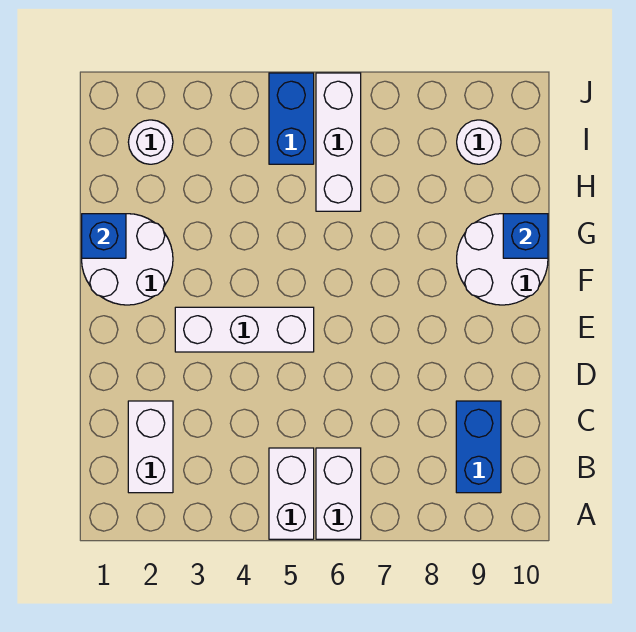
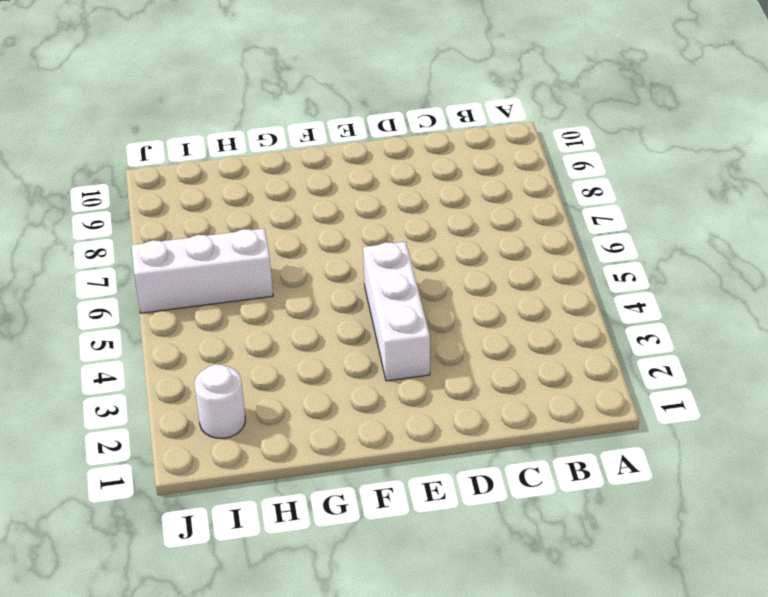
none -> white brick A5:B5 level 1
none -> white brick A6:B6 level 1
none -> white brick B2:C2 level 1

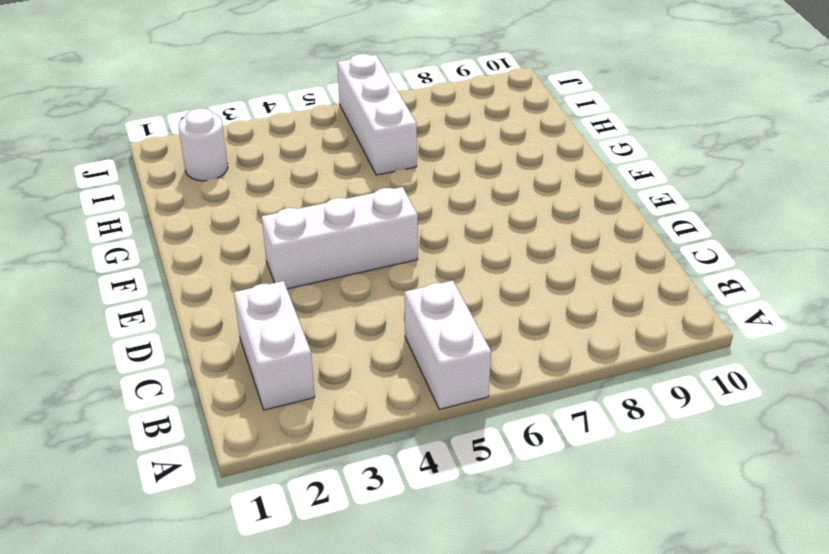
none -> white brick A6:B6 level 1
none -> blue brick B9:C9 level 1
none -> white round brick F1:G2 level 1

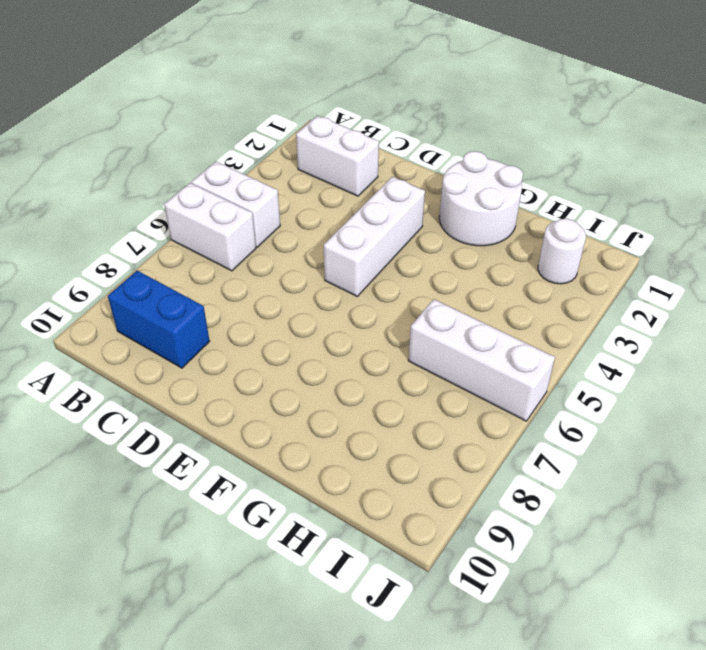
none -> white round brick F9:G10 level 1
none -> blue brick I5:J5 level 1
none -> white round brick I9 level 1

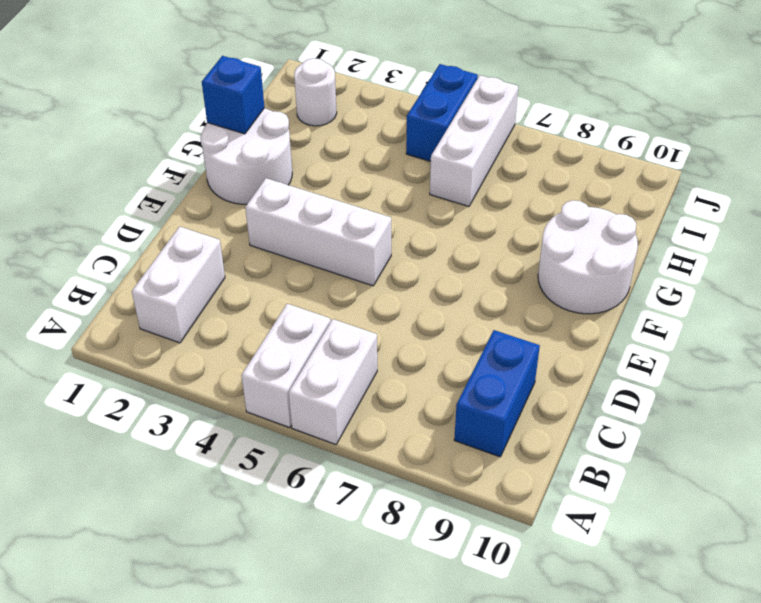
none -> white round brick I9 level 1
none -> blue brick G10 level 2

